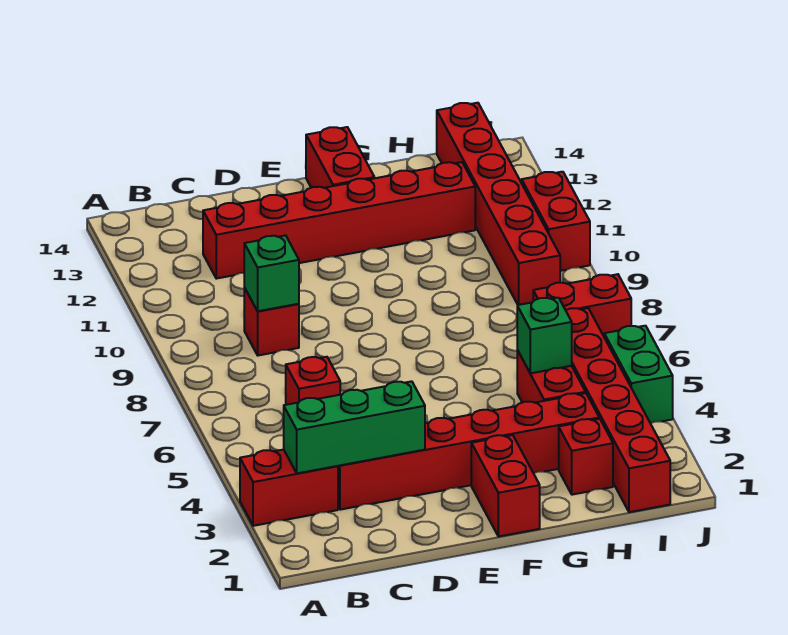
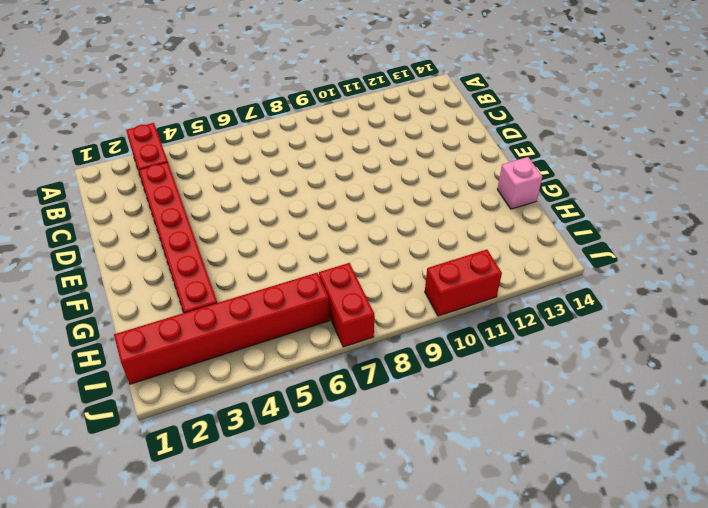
pink brick G14 level 1 -> none
none -> red brick C6 level 1
none -> red brick C9 level 1
none -> red brick C12:H12 level 1

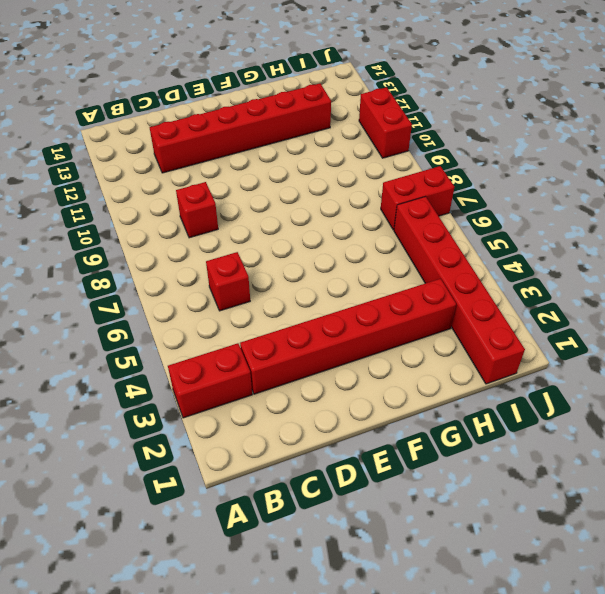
none -> red brick F1:F2 level 1
none -> red brick F13:F14 level 1
none -> red brick H2 level 1

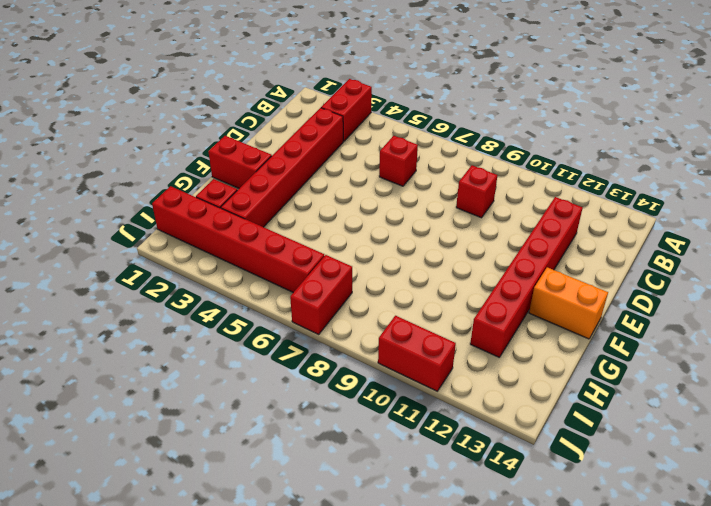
orange brick F13:F14 level 1 -> red brick F13:F14 level 1
none -> red brick H4:H5 level 1
none -> red brick I9:I14 level 1
none -> green brick J4:J5 level 1

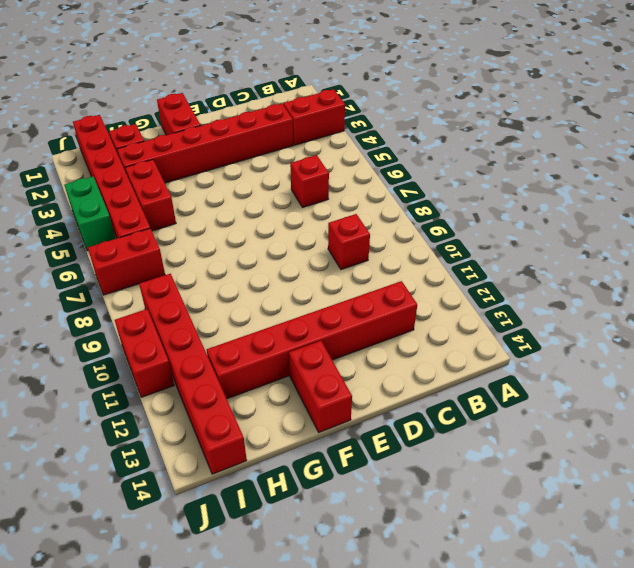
none -> green brick B3:D3 level 2
none -> green brick C9 level 2
none -> green brick H5 level 2

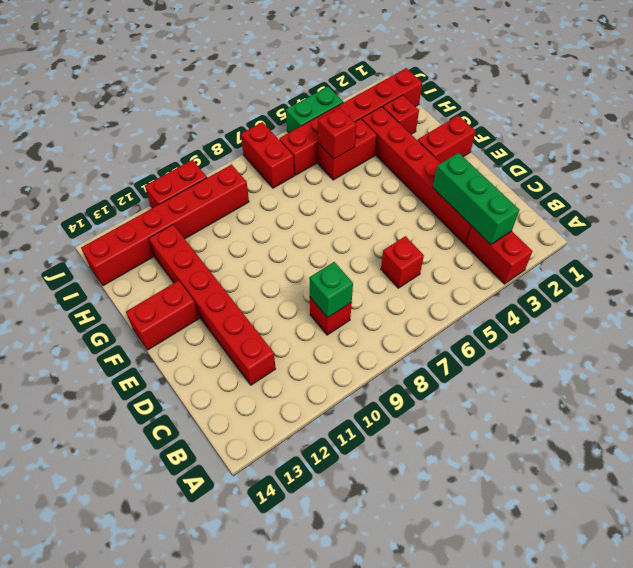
red brick H5 level 2 -> green brick H5 level 2

